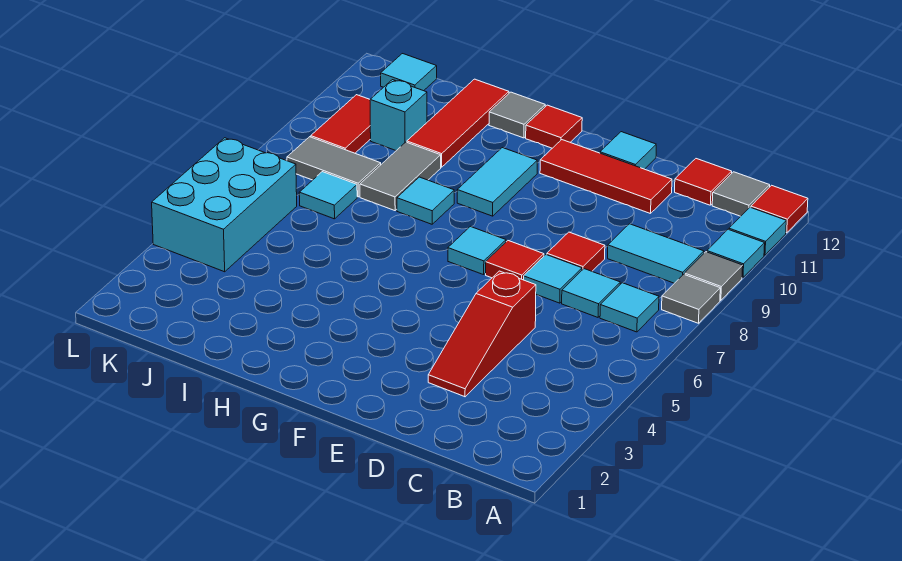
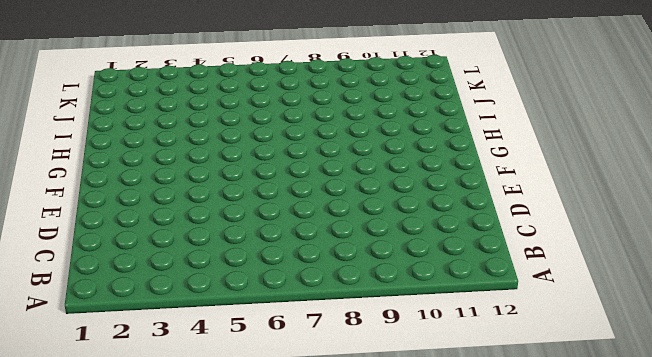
none -> grey tile A8 level 1
none -> grey tile A9 level 1
none -> cyan tile A10 level 1

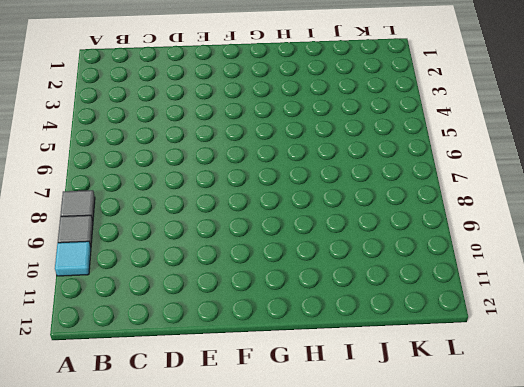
none -> cyan tile A11 level 1
none -> red tile A12 level 1
none -> cyan tile B7 level 1

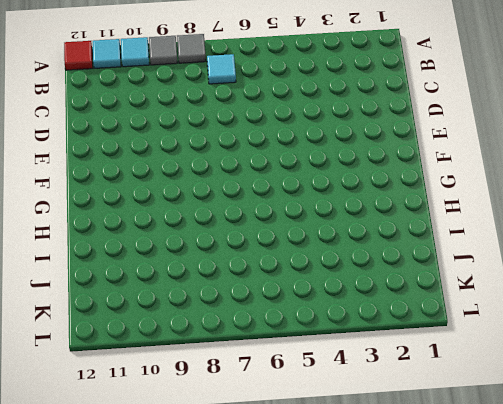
none -> cyan tile B9:C9 level 1
none -> grey tile B12 level 1
none -> cyan tile C7 level 1

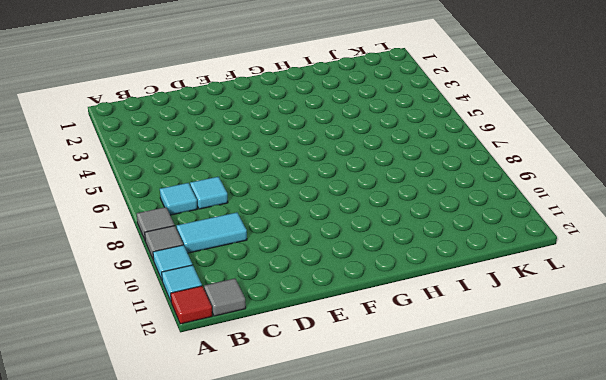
none -> red tile C12 level 1
none -> red slope D3:D5 level 1 top 5
none -> cyan tile D7 level 1

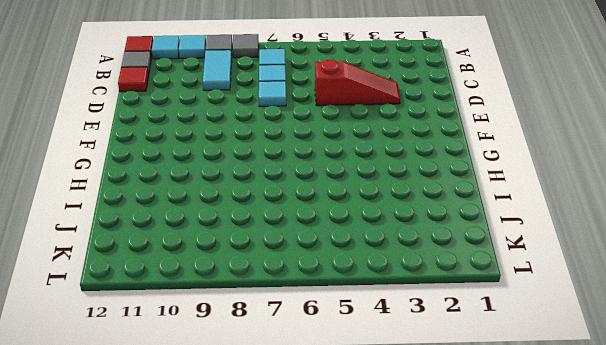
none -> red tile D8 level 1
none -> red tile D11:F11 level 1
none -> red tile E7 level 1

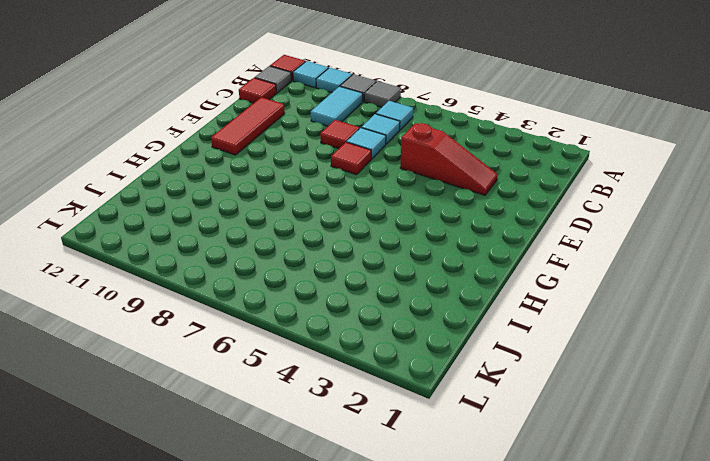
none -> cyan tile E12 level 1
none -> cyan tile F7 level 1
none -> cyan tile G9:G10 level 1

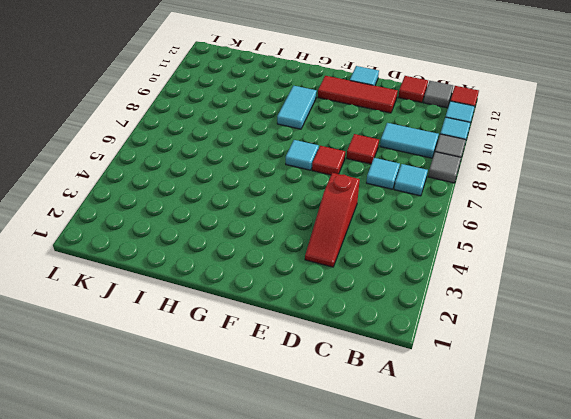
none -> cyan tile D7 level 1
none -> red tile G12 level 1
none -> cyan tile H8 level 1

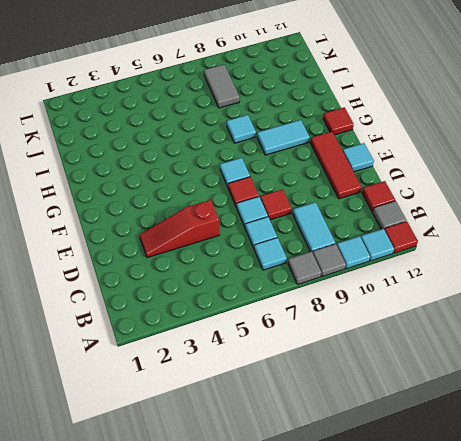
none -> grey tile H12 level 1
none -> grey tile I8:I9 level 1
none -> red tile I10:I12 level 1

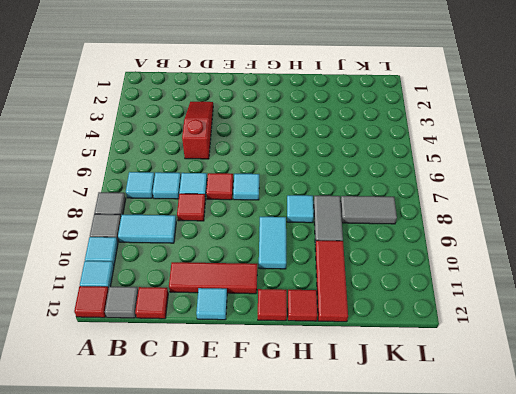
red tile H12 level 1 -> grey tile H12 level 1
none -> cyan tile J7 level 1
none -> cyan brick J10 level 1
none -> cyan brick K4:L6 level 1

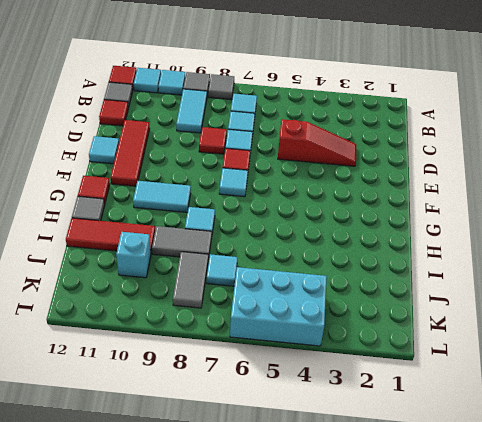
none -> red tile K9:K10 level 1
none -> cyan tile K12 level 1

